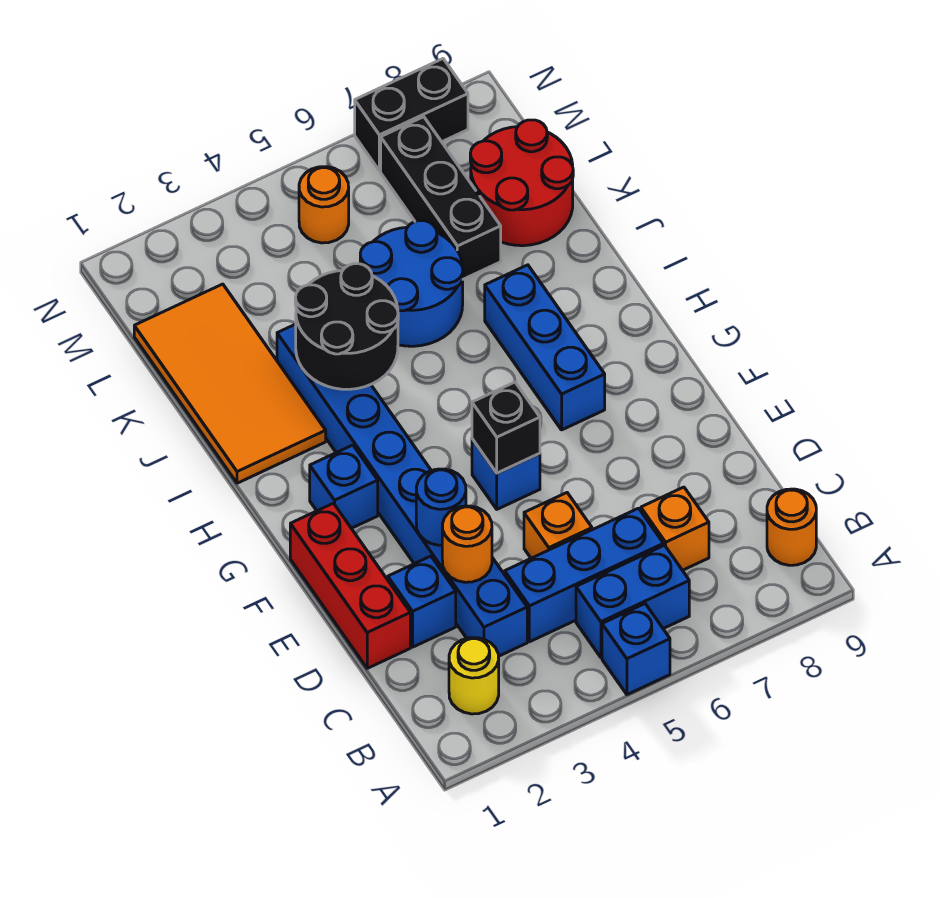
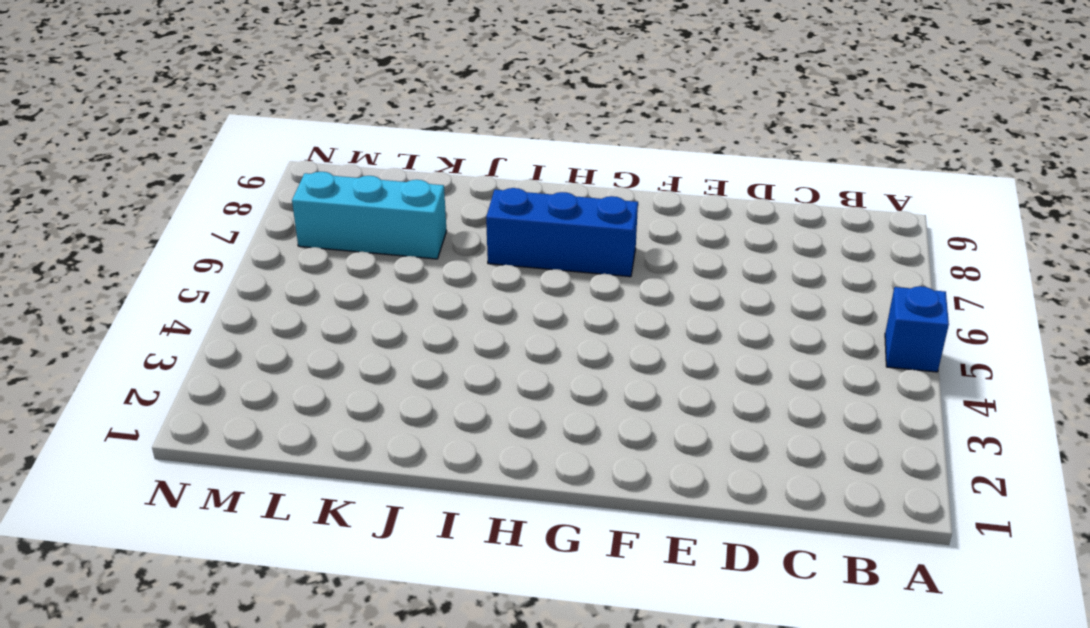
cyan brick K7:M7 level 1 -> black brick K7:M7 level 1
none -> yellow round brick B2 level 1
none -> blue brick B5:B6 level 1
none -> orange round brick B9 level 1

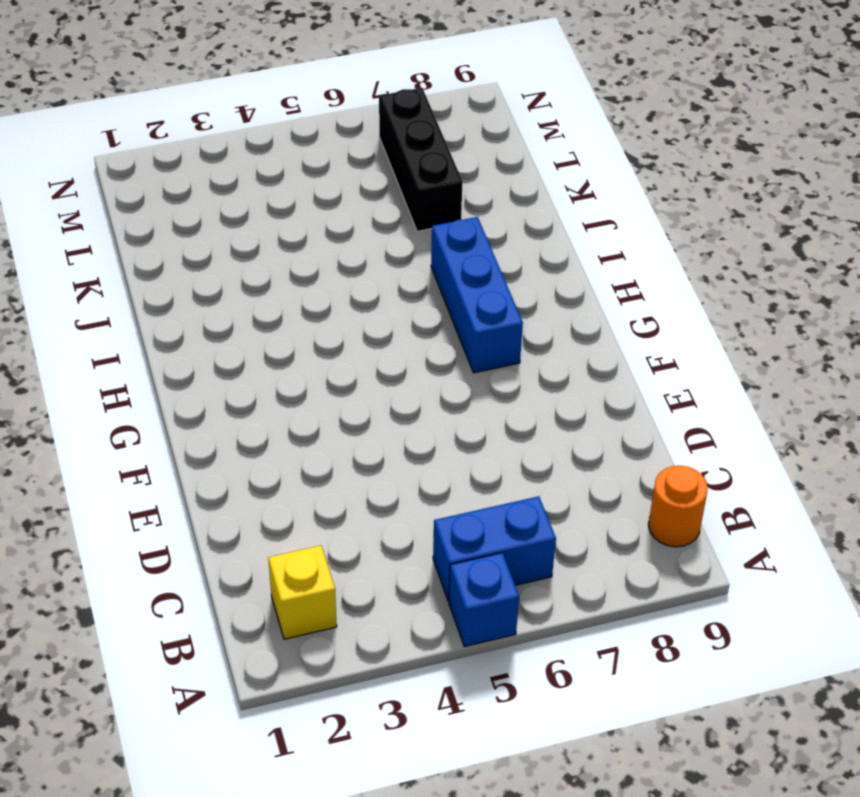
yellow brick B2 level 1 -> yellow round brick B2 level 1
none -> blue brick C3:J3 level 1
none -> blue brick C4:C6 level 1
none -> orange brick C7 level 1

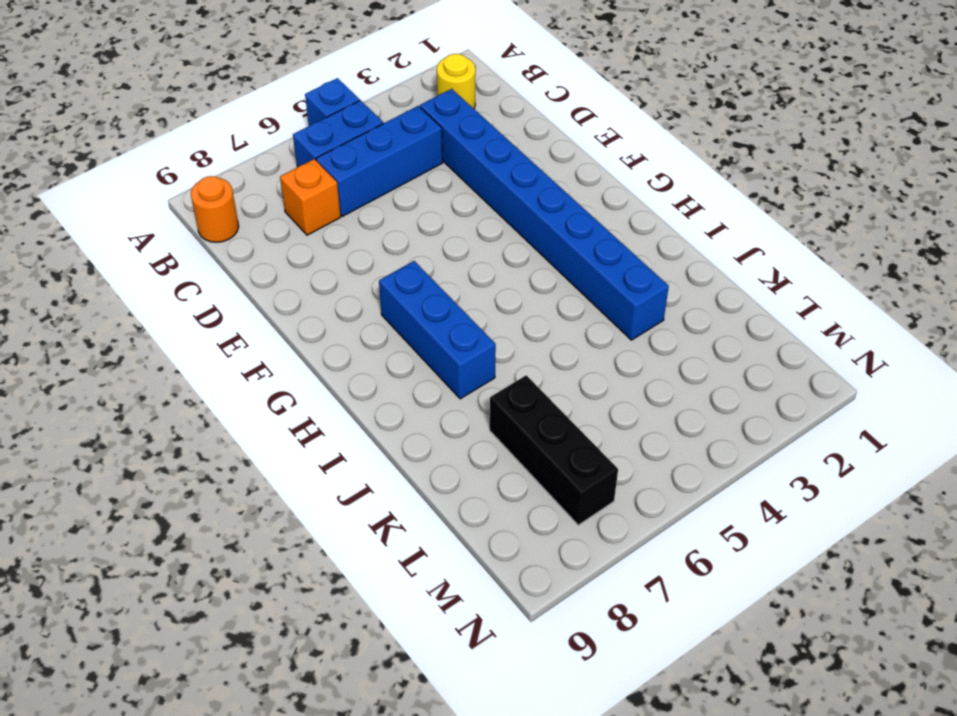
none -> red brick D1:F1 level 1
none -> blue brick D2 level 1
none -> orange brick D5 level 1

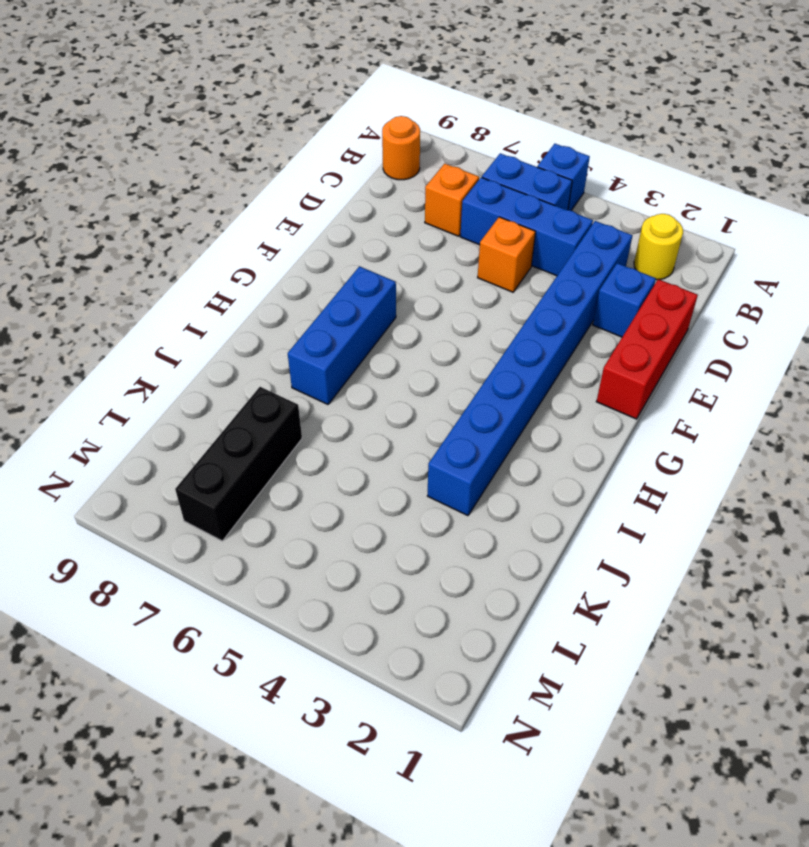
none -> blue brick F5 level 1
none -> blue brick G2 level 1
none -> orange tile I1:L2 level 1

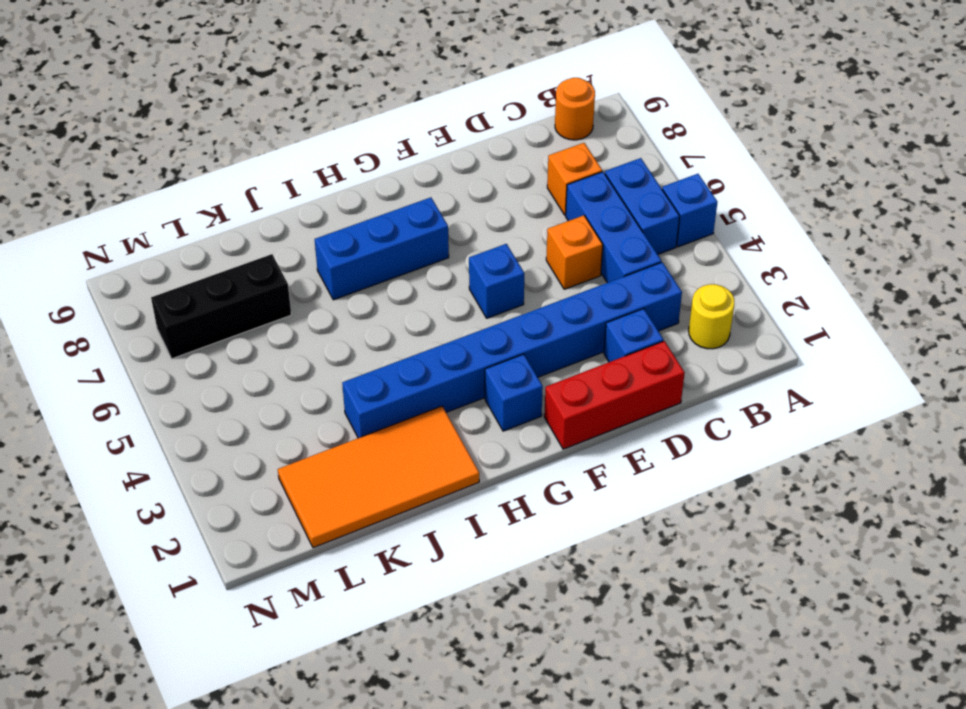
none -> blue round brick J5:K6 level 1
none -> red round brick K8:L9 level 1
none -> orange round brick M5 level 1

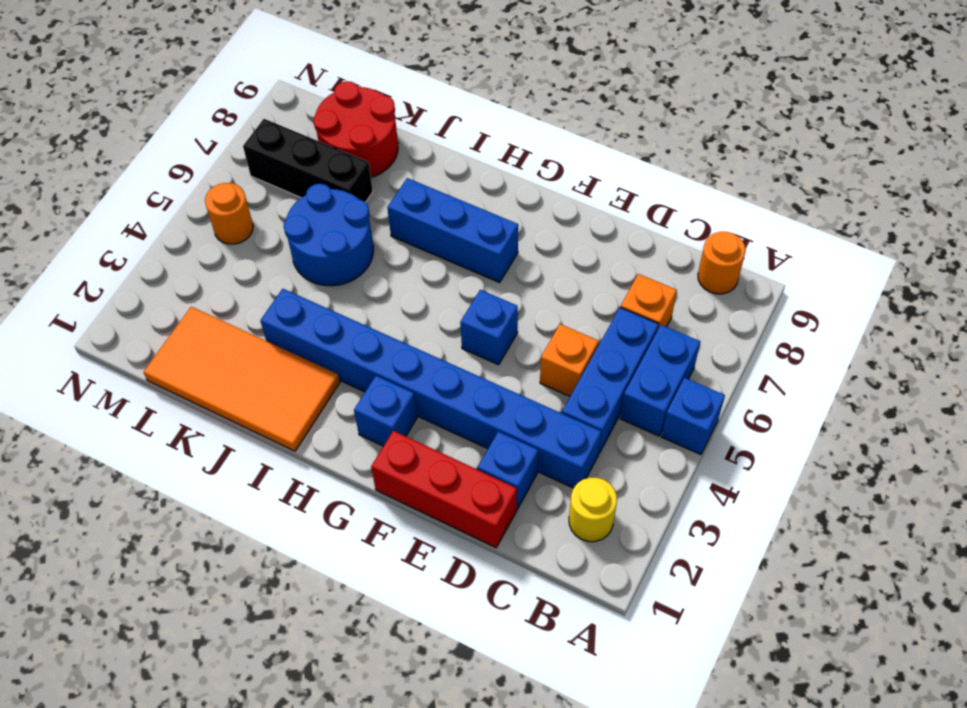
none -> black brick N7:N8 level 1
none -> orange round brick D3 level 2
none -> blue round brick E3 level 2

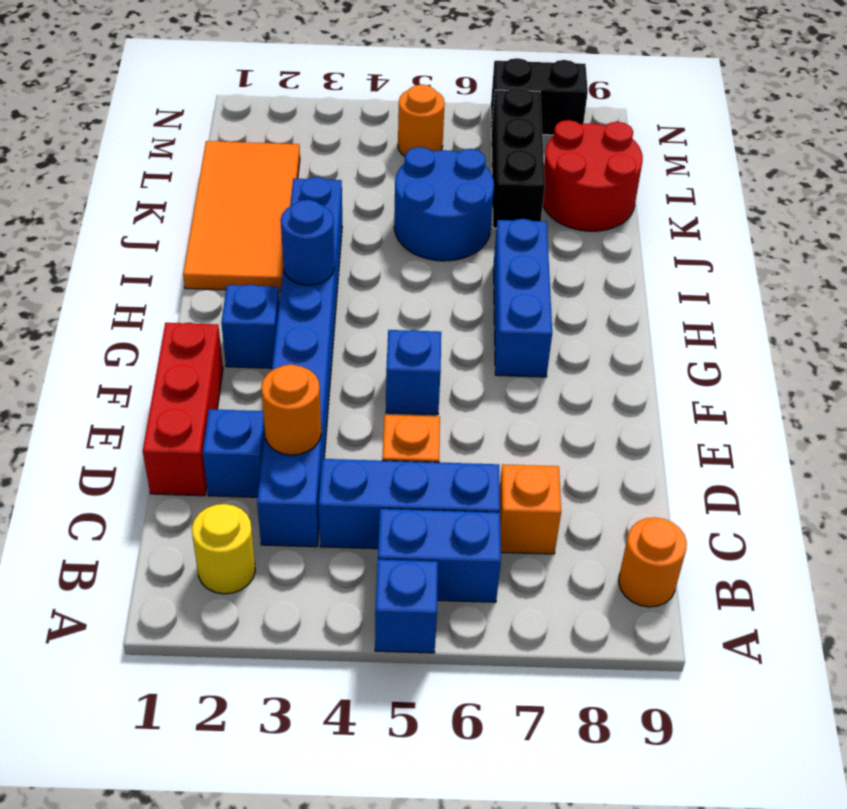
blue round brick H3 level 2 -> blue round brick E3 level 2
none -> black brick F5 level 2
none -> black round brick I3:J4 level 2

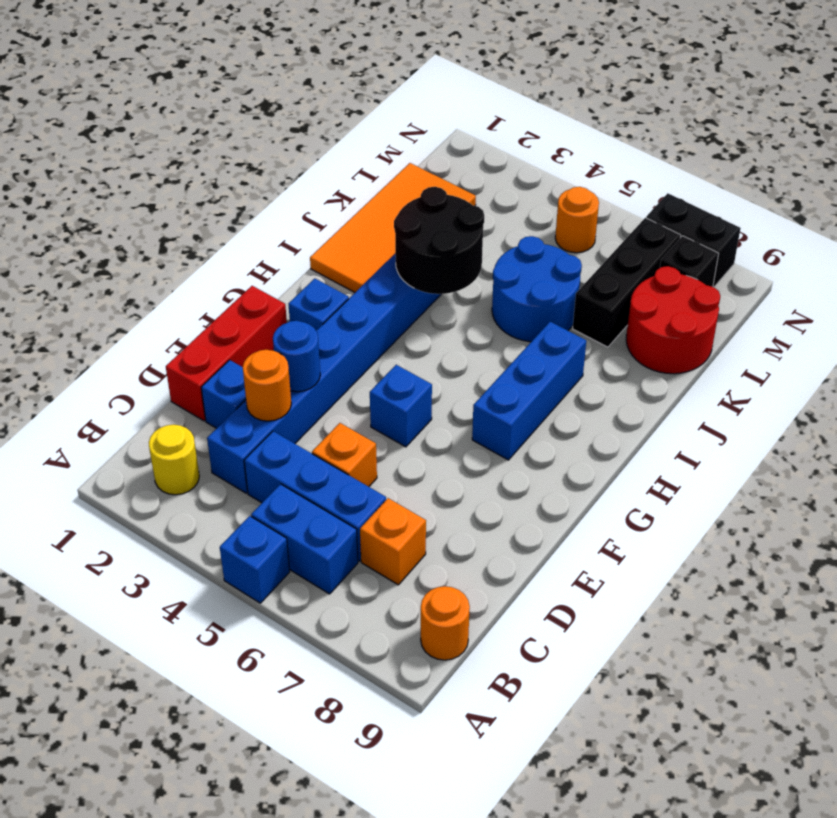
black brick M8 level 1 -> black brick F5 level 2

